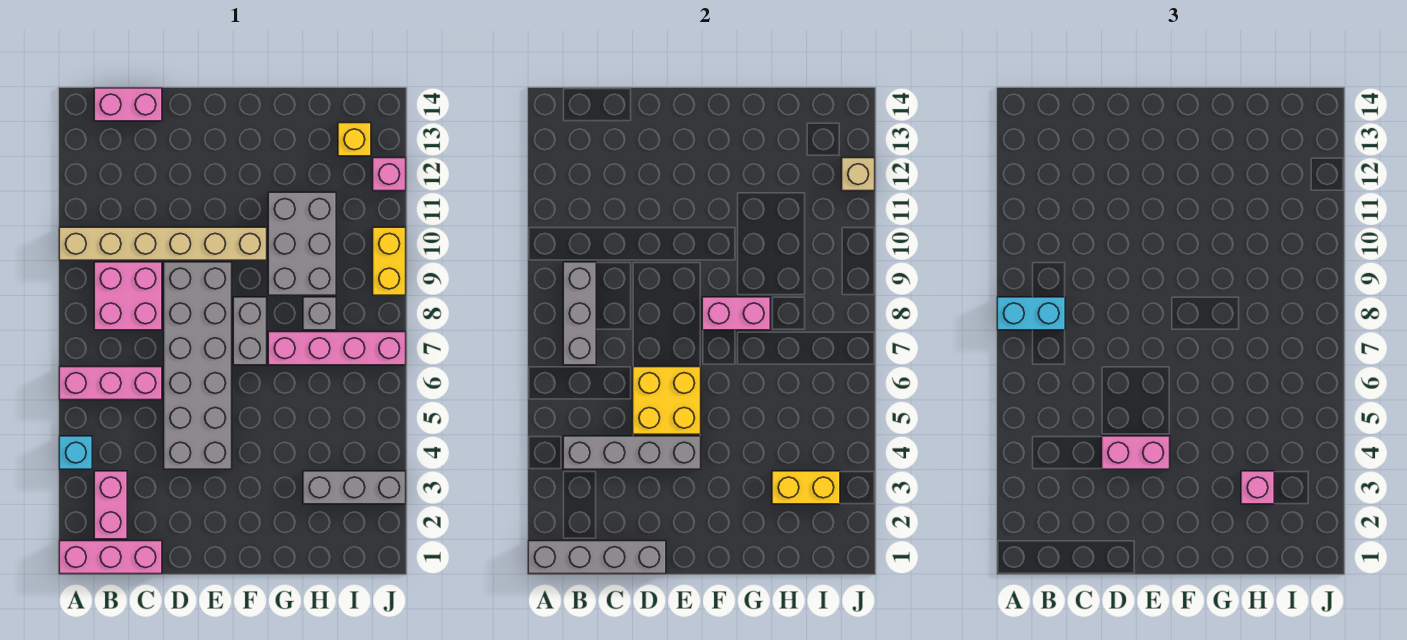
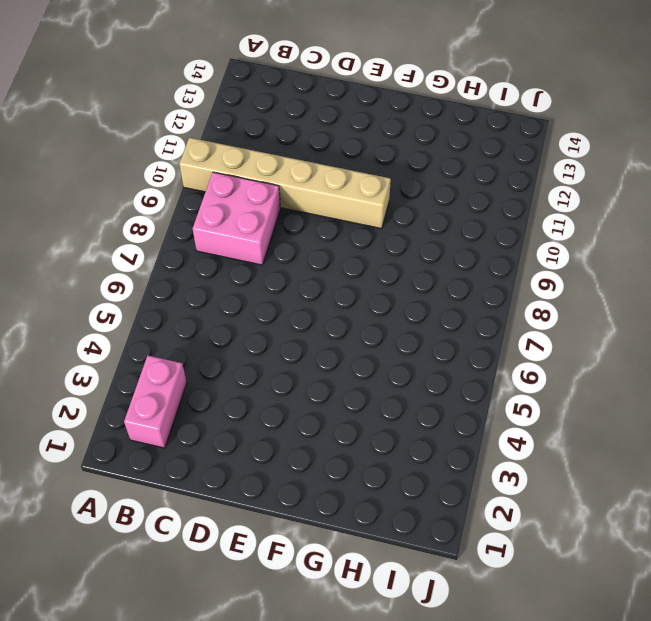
none -> pink brick A1:C1 level 1
none -> cyan brick A4 level 1
none -> pink brick A6:C6 level 1

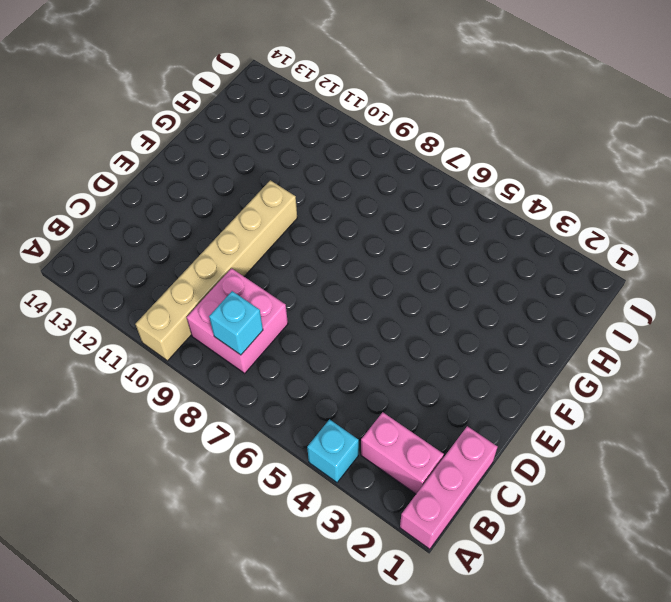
cyan brick B8 level 2 -> grey brick B7:B9 level 2
none -> pink brick A6:C6 level 1
none -> pink brick B14:C14 level 1
none -> grey brick D4:E9 level 1

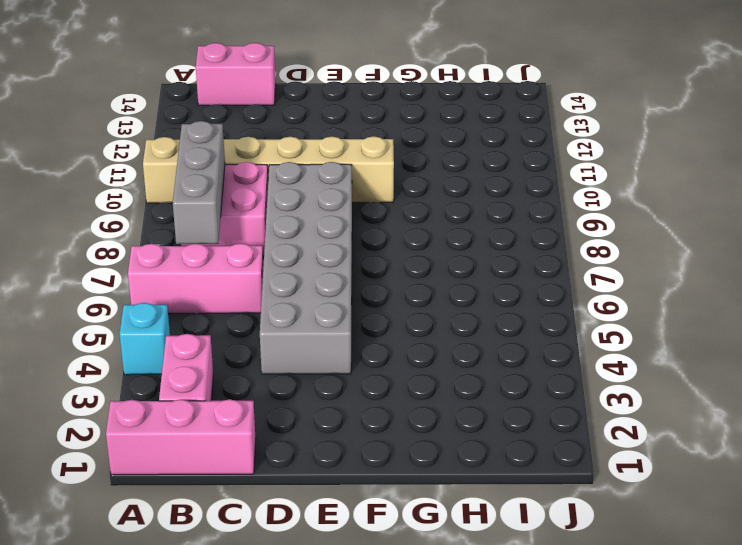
none -> grey brick F7:F8 level 1
none -> pink brick G7:J7 level 1
none -> grey brick G9:H11 level 1

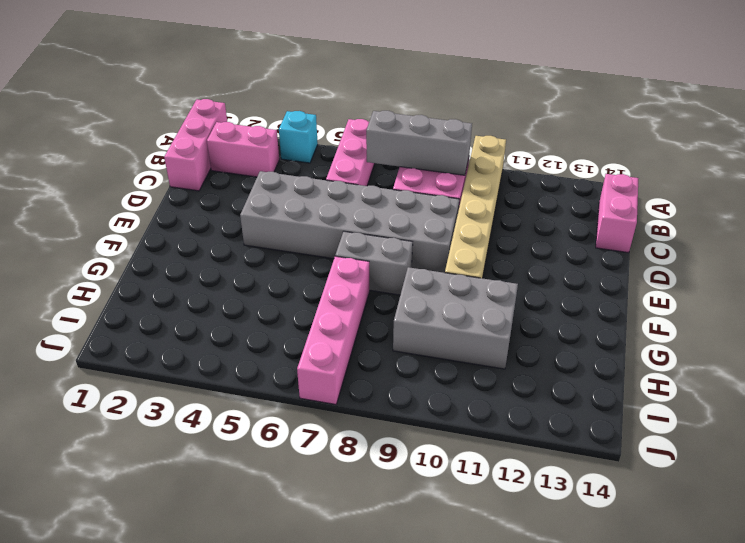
none -> grey brick H3:J3 level 1
none -> grey brick H8 level 1
none -> yellow brick I13 level 1

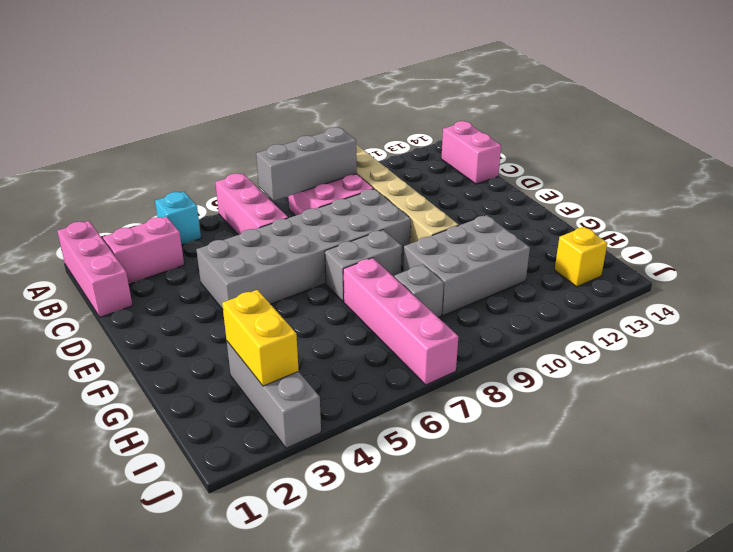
none -> yellow brick J9:J10 level 1
none -> pink brick J12 level 1
none -> grey brick A1:D1 level 2

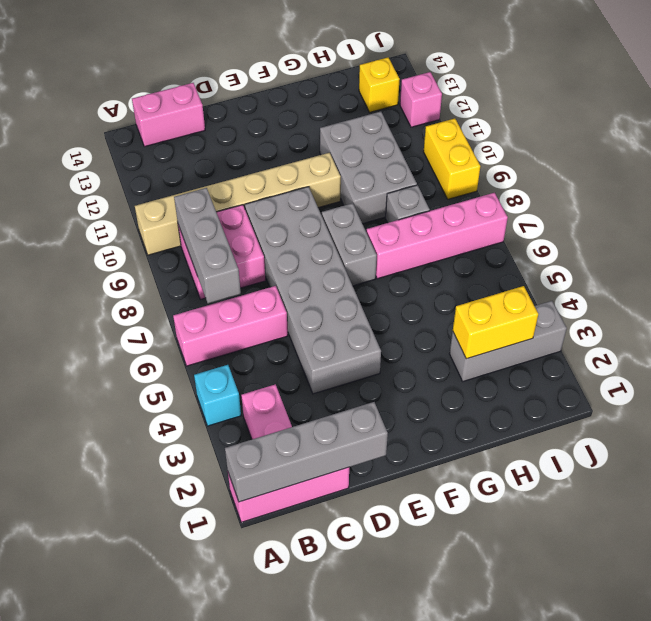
none -> grey brick B4:E4 level 2
none -> yellow brick D5:E6 level 2
none -> pink brick F8:G8 level 2

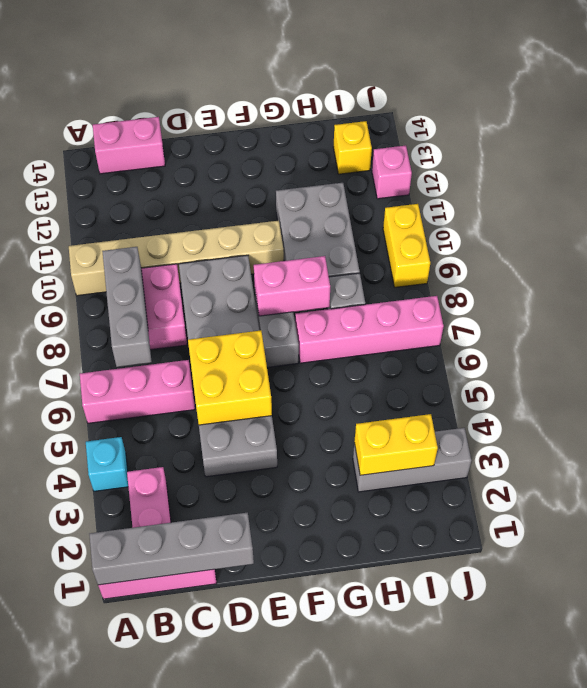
none -> grey brick B4:E4 level 2
none -> tan brick J12 level 2
none -> cyan brick A8:B8 level 3

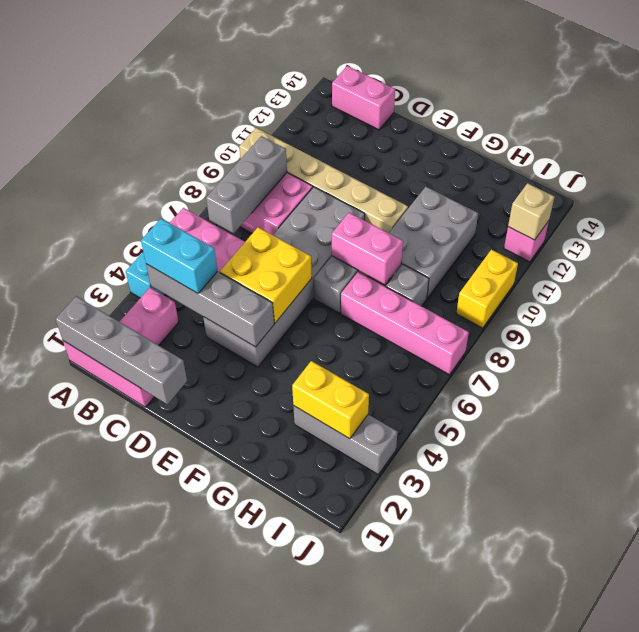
cyan brick B4:C4 level 3 -> cyan brick A8:B8 level 3
none -> yellow brick I13 level 1
none -> pink brick D4:E4 level 3
none -> pink brick H3 level 3

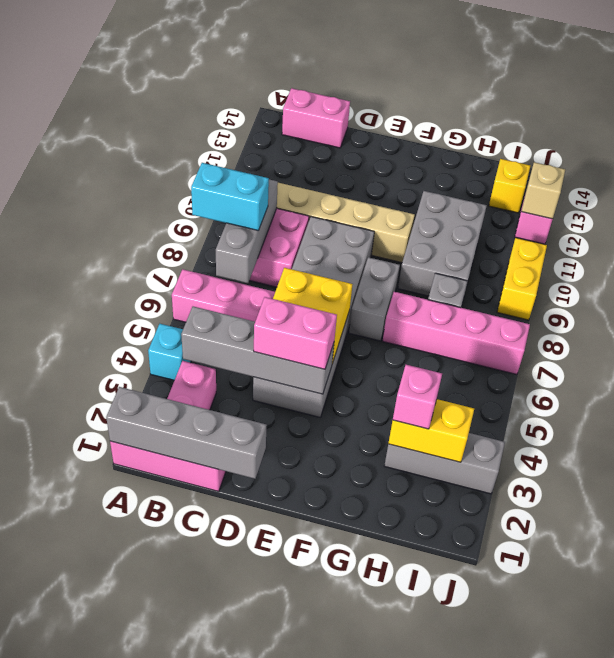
none -> pink brick F8:G8 level 2

